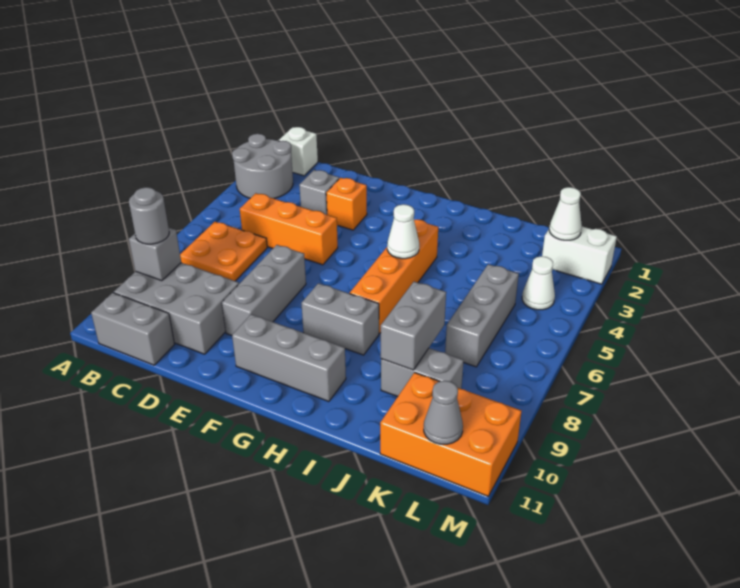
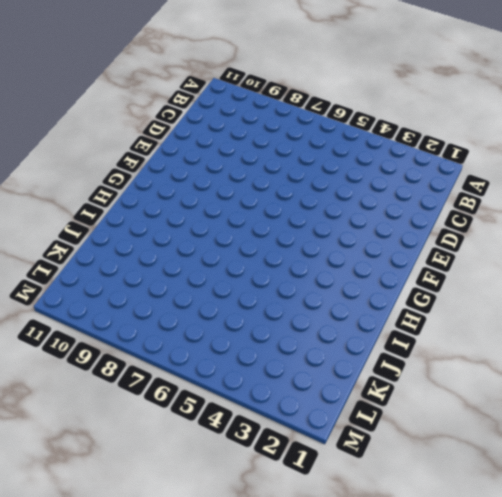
none -> grey round brick A2:B3 level 1
none -> white brick B1 level 1
none -> orange plate B6:C7 level 1

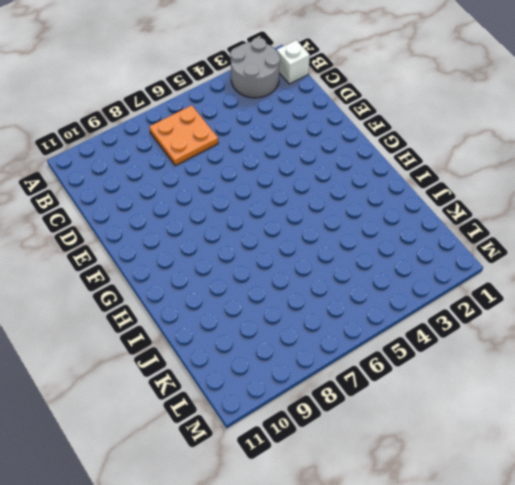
none -> grey brick B9:D10 level 1
none -> grey brick B11:C11 level 1
none -> orange brick C5:E5 level 1

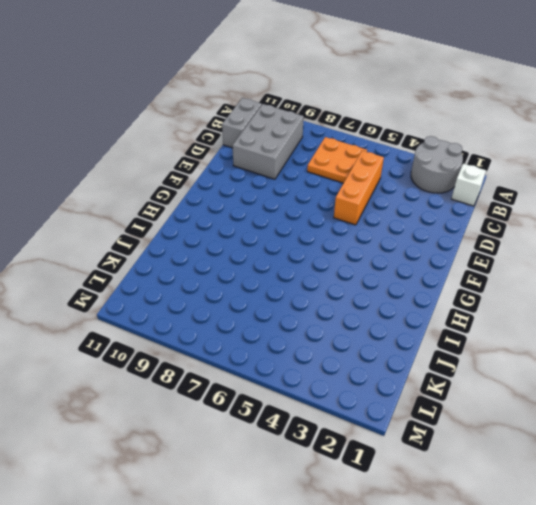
none -> grey brick D3 level 1
none -> orange brick E3 level 1
none -> grey brick E7:E9 level 1

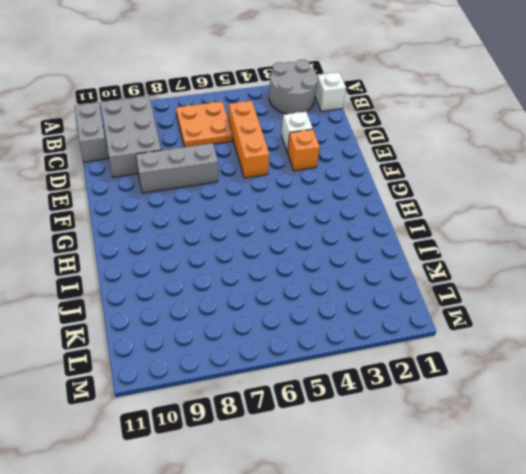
white brick D3 level 1 -> grey brick D3 level 1
none -> grey brick F10:H10 level 1
none -> grey brick G8:H8 level 1
none -> orange brick H4:H7 level 1

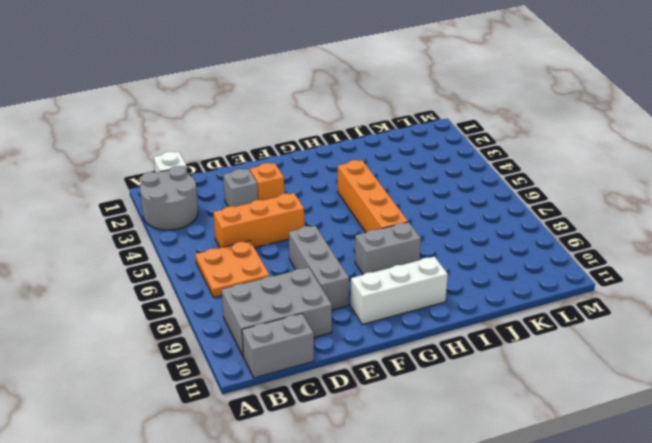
white brick F10:H10 level 1 -> grey brick F10:H10 level 1
none -> grey brick J9:K9 level 1
none -> grey brick K5:K7 level 1
none -> orange brick K10:M11 level 1

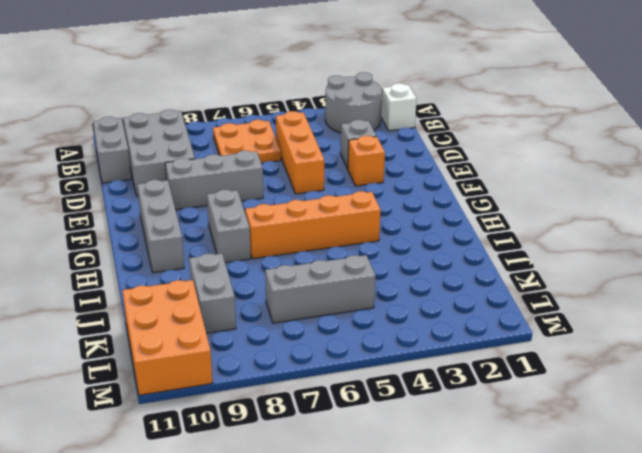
none -> white brick L2:M2 level 1
none -> white cone L4 level 1
none -> grey brick B9 level 2

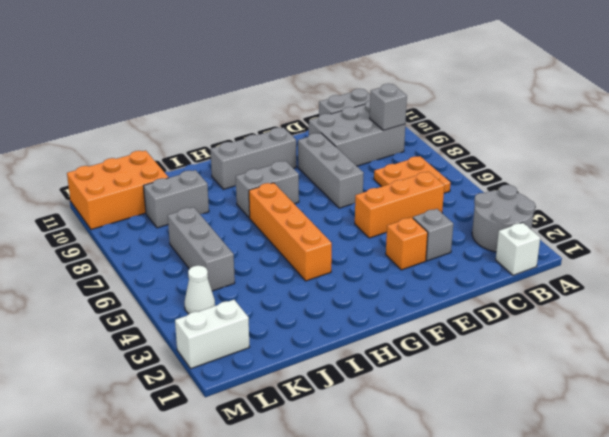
none -> white cone H5 level 2
none -> grey brick J8:J9 level 2
none -> white cone L2 level 2

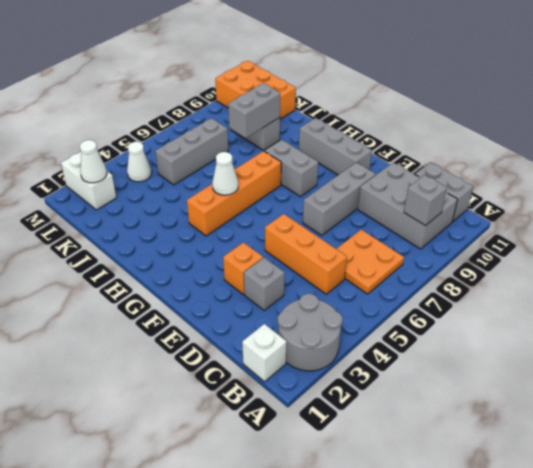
none -> grey cone L11 level 2
none -> grey round brick B9 level 3

